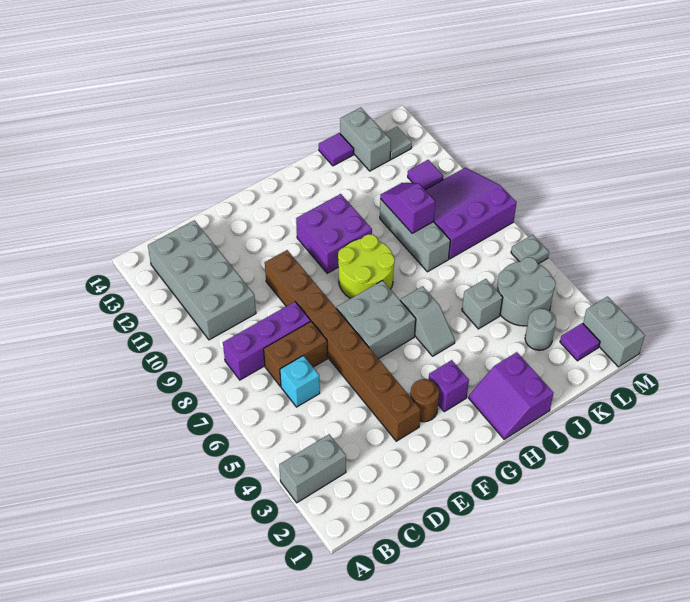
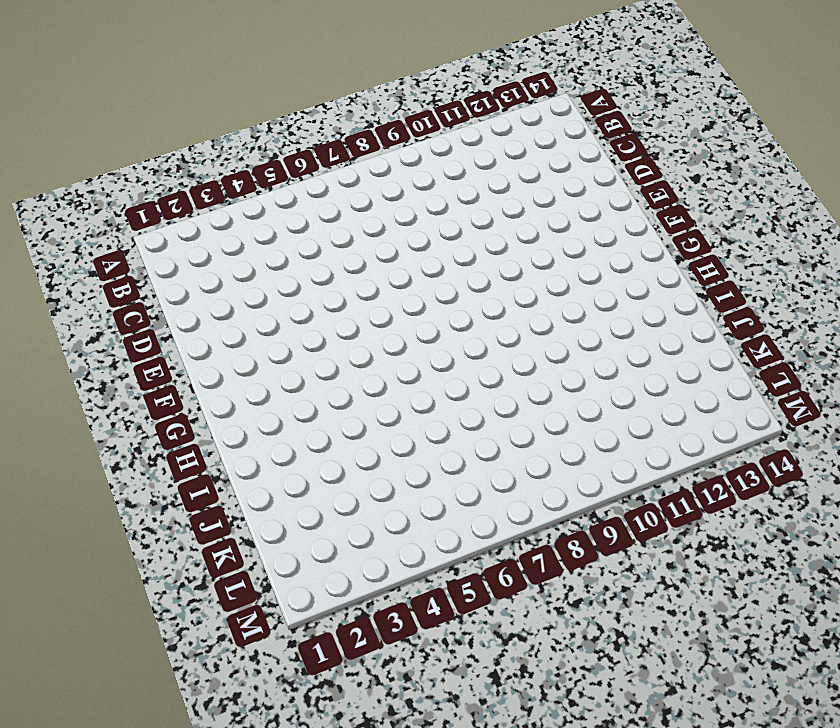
none -> grey brick A3:B3 level 1
none -> purple brick B8:D8 level 1
none -> grey brick B10:C13 level 1

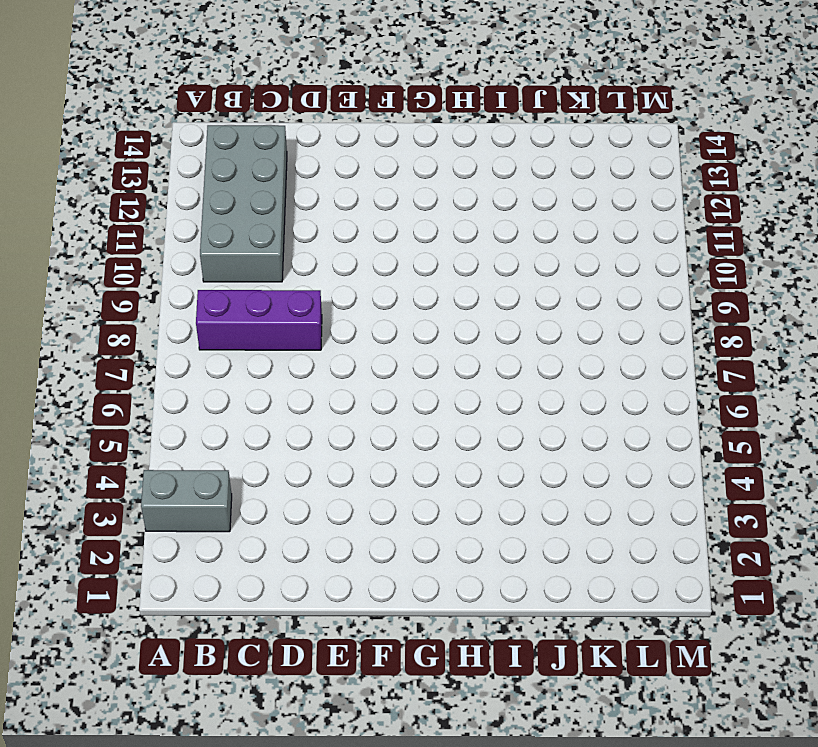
none -> cyan brick C6 level 1
none -> brown brick C7:D7 level 1
none -> brown brick E3:E10 level 1

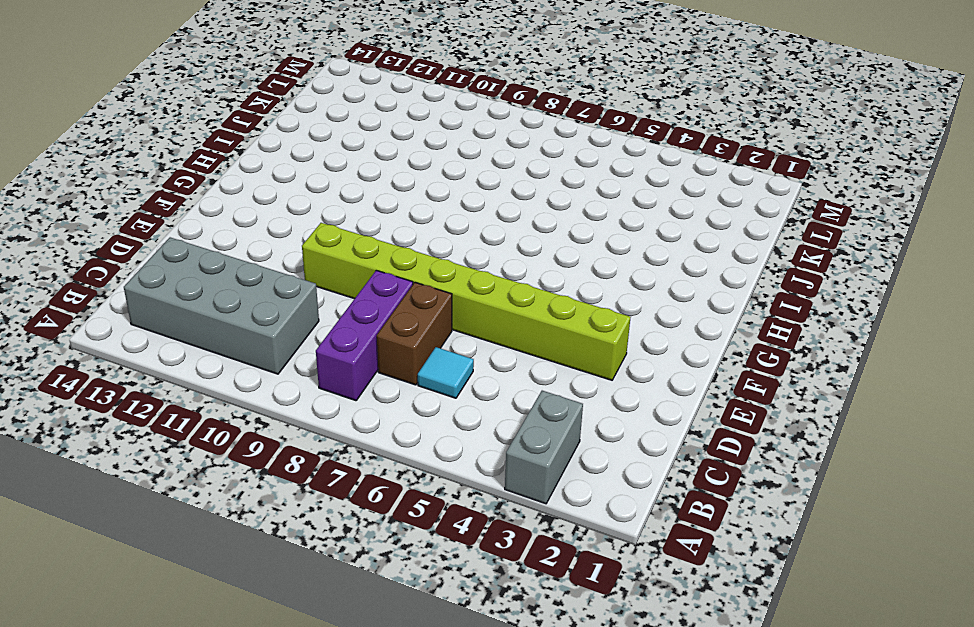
cyan tile C6 level 1 -> cyan brick C6 level 1
lime brick E3:E10 level 1 -> brown brick E3:E10 level 1
none -> brown round brick F3 level 1
none -> grey brick F6:G7 level 1
none -> purple brick G3 level 1

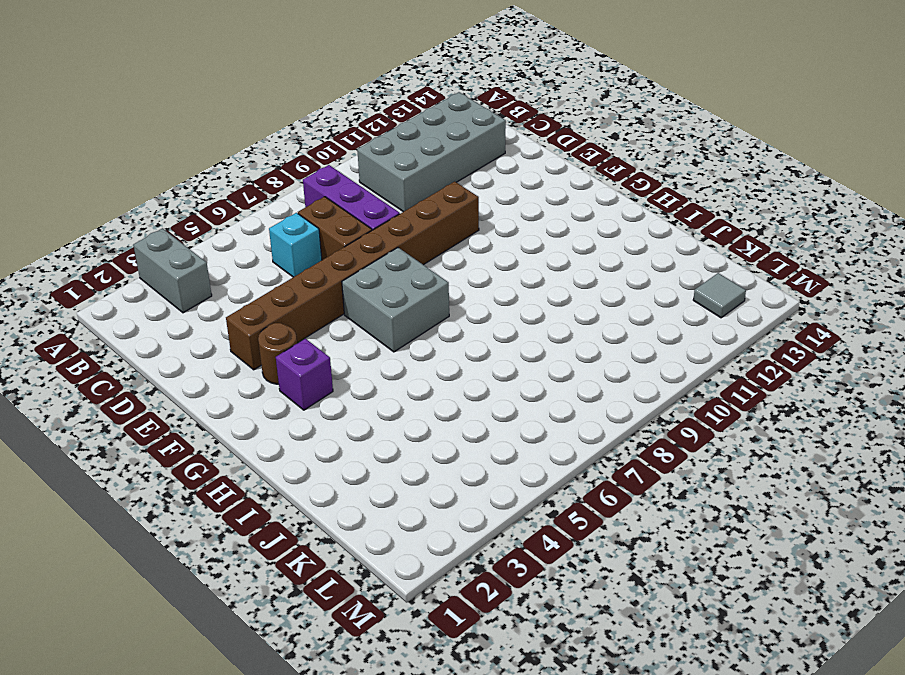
none -> lime round brick G8:H9 level 1
none -> purple brick G10:H11 level 1
none -> purple slope H1:I2 level 1 top I

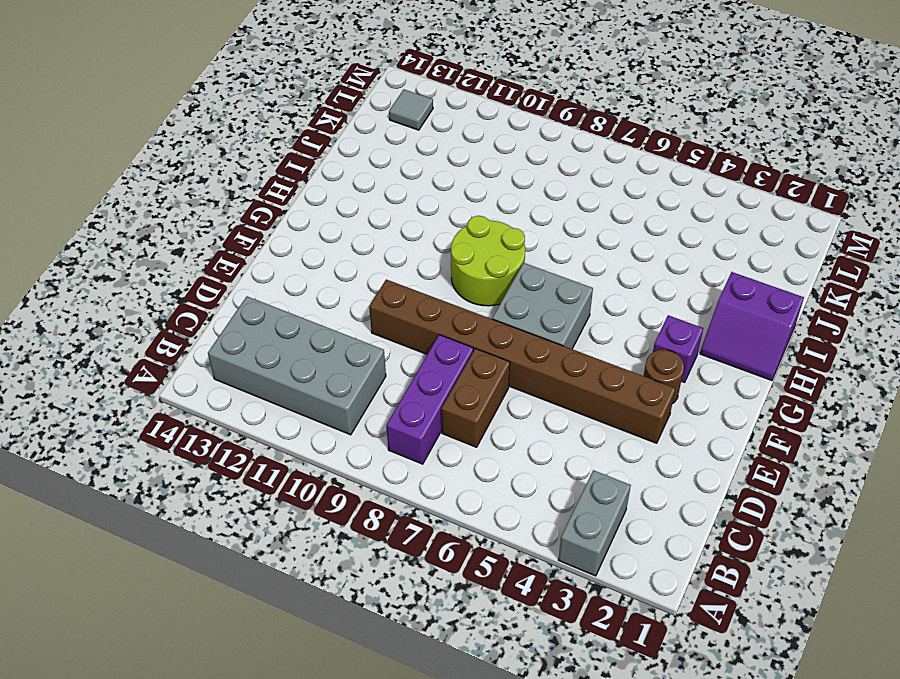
none -> cyan brick C6 level 1
none -> purple brick G10:H11 level 1
none -> grey slope H5:H6 level 1 top 6

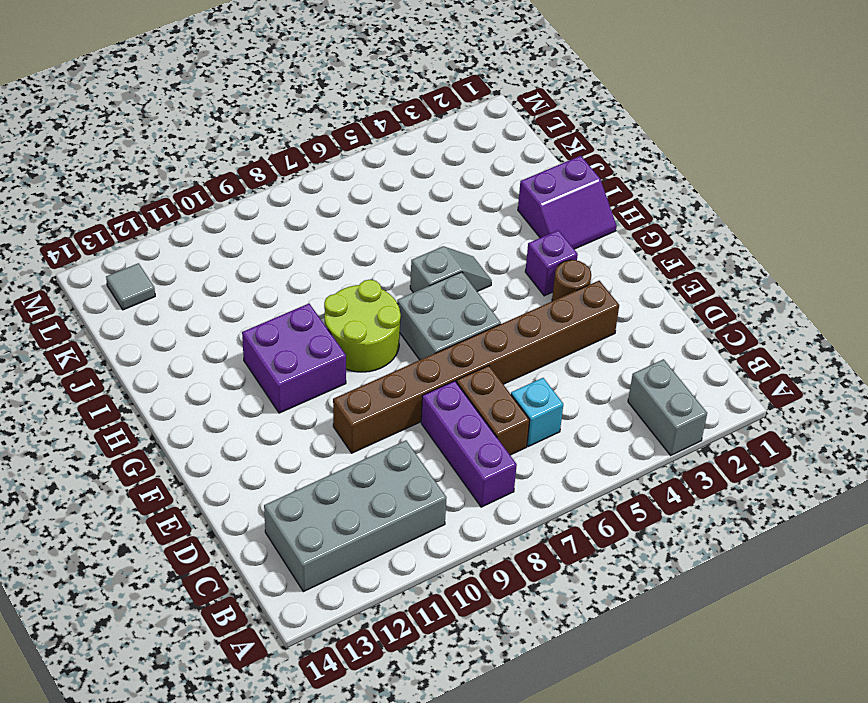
none -> grey brick J5 level 1
none -> grey brick J8:J10 level 1
none -> purple tile J14 level 1

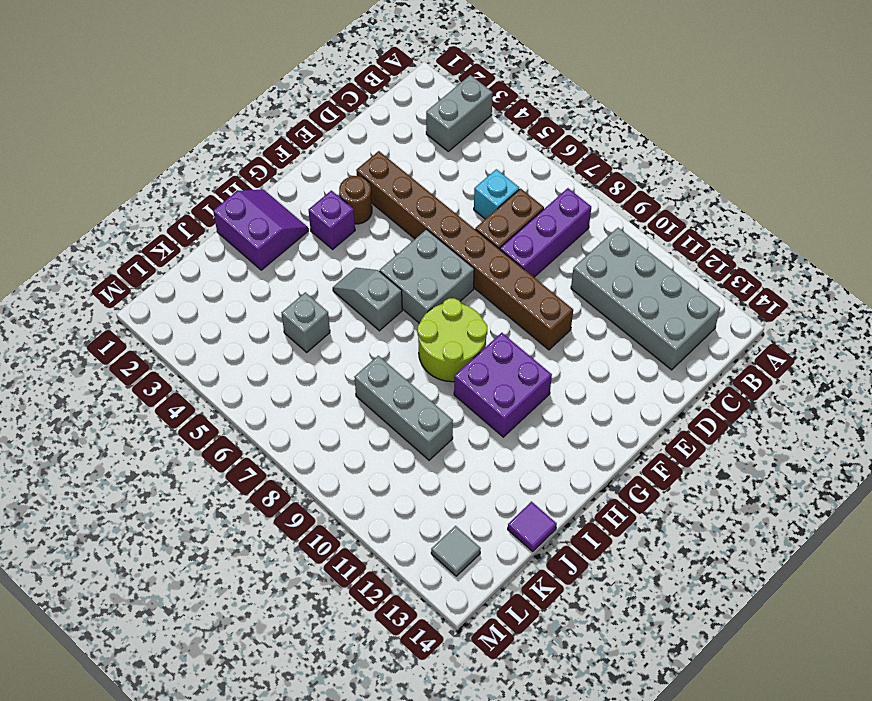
none -> grey round brick K3 level 1
none -> grey round brick K4:L5 level 1
none -> purple slope K8:M10 level 1 top 8

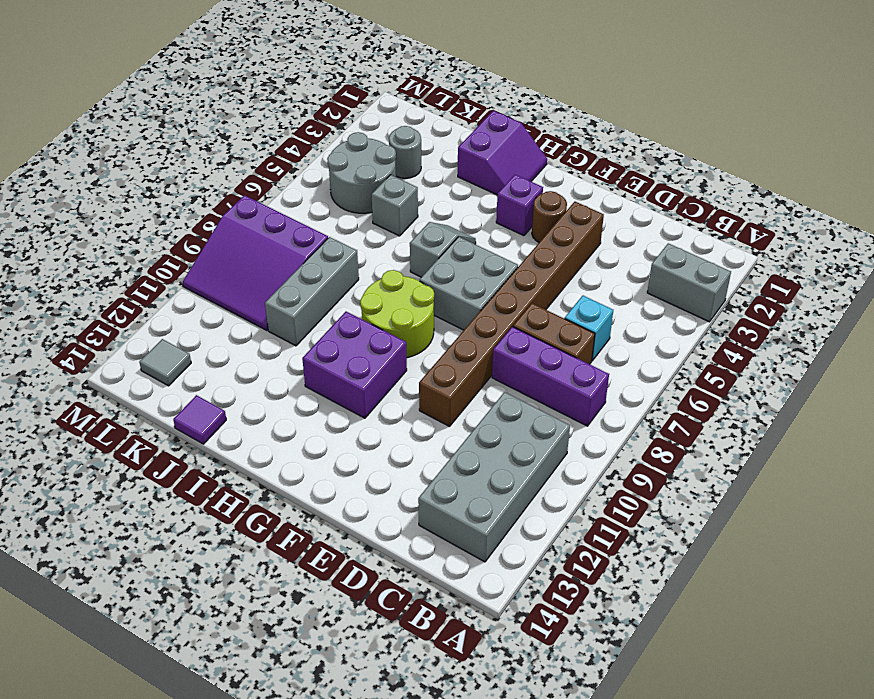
none -> grey brick K13:K14 level 1
none -> purple tile L2 level 1
none -> purple tile L11 level 1

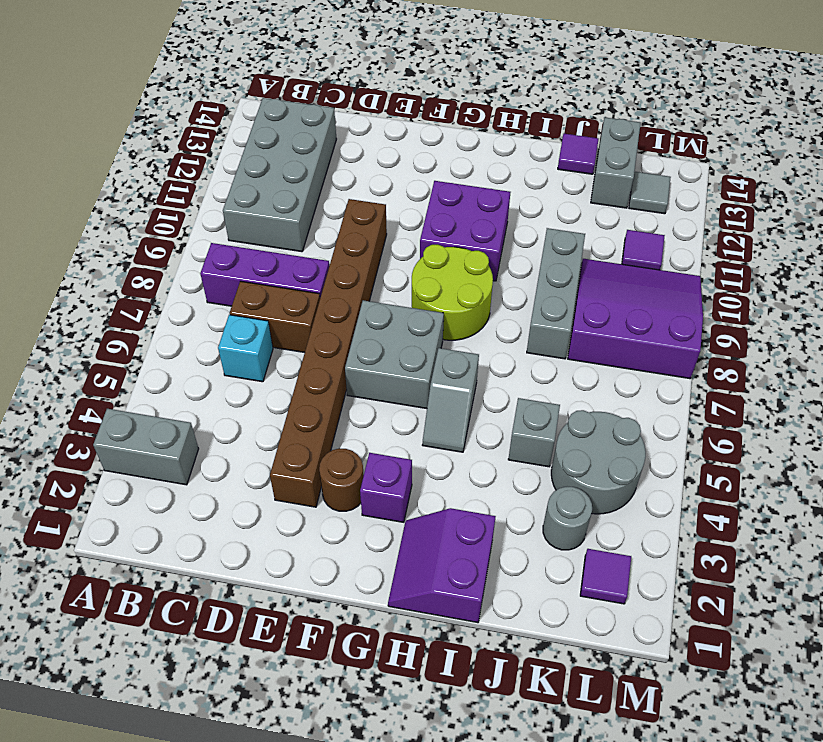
none -> grey brick M1:M2 level 1
none -> grey plate M6 level 1
none -> purple slope J9:J10 level 2 top 9

